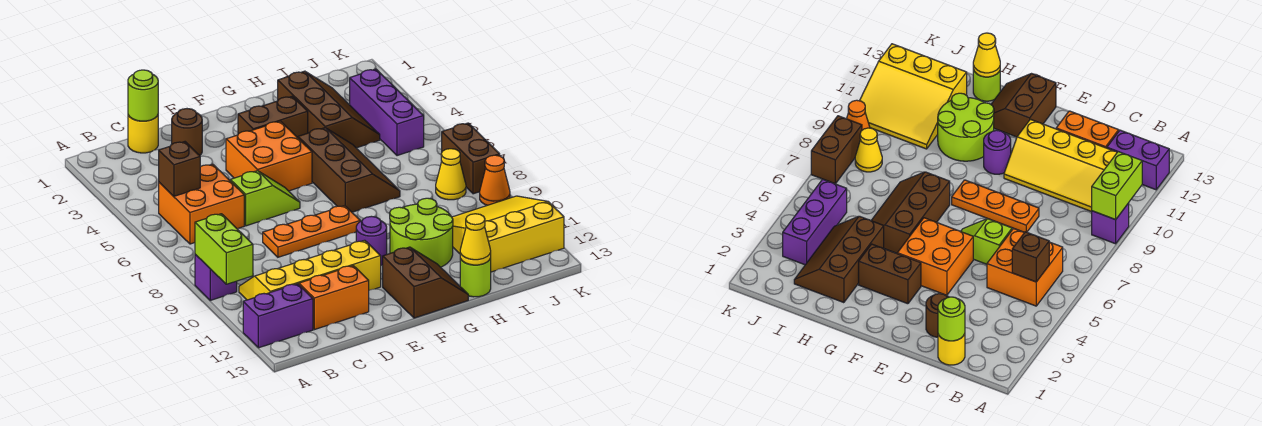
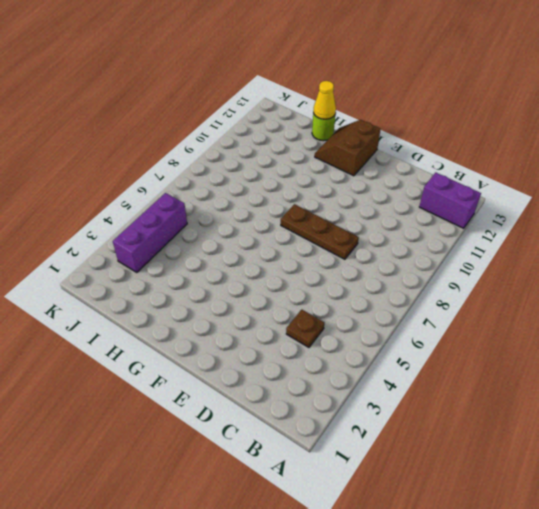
brown plate C4 level 1 -> none
brown plate D8:F8 level 1 -> orange plate D8:F8 level 1
none -> purple brick A9 level 1
none -> orange brick B5:C6 level 1
none -> yellow slope B10:E11 level 1 top 11

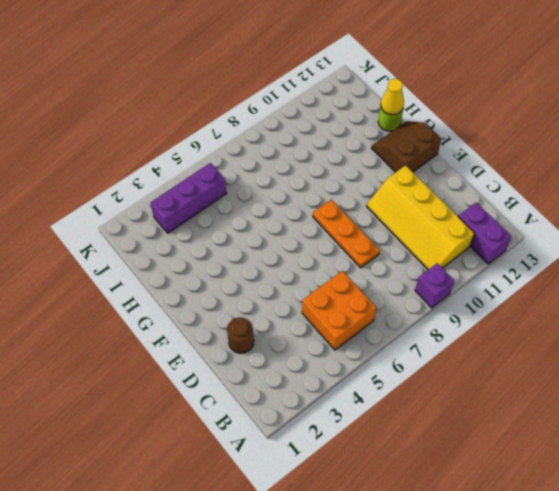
none -> yellow round brick C1 level 1
none -> orange brick C12:D12 level 1
none -> lime slope D6:E6 level 1 top D

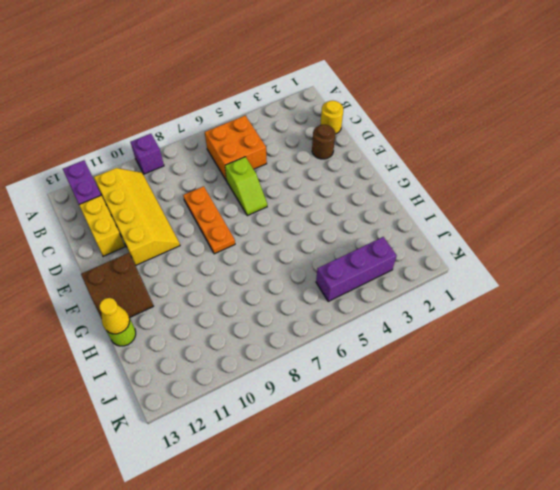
yellow brick C12:D12 level 1 -> orange brick C12:D12 level 1
none -> orange brick E4:F5 level 1
none -> brown brick F3:G3 level 1
none -> purple round brick F10 level 1

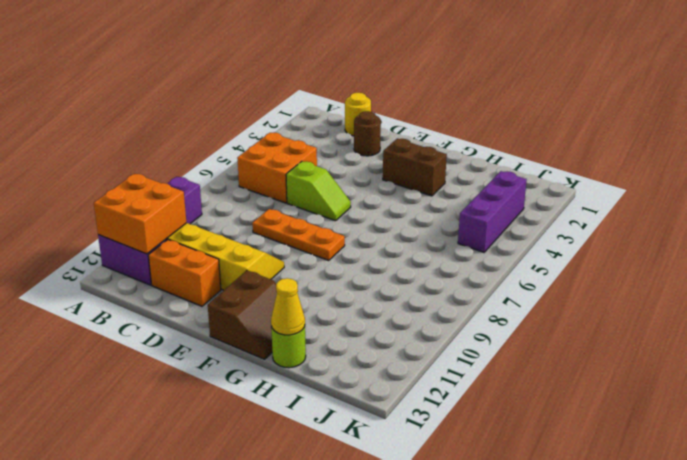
orange brick A11:B12 level 2 -> orange brick E4:F5 level 1
none -> purple round brick F10 level 1
none -> brown slope G5:H7 level 1 top G
none -> lime round brick G10:H11 level 1

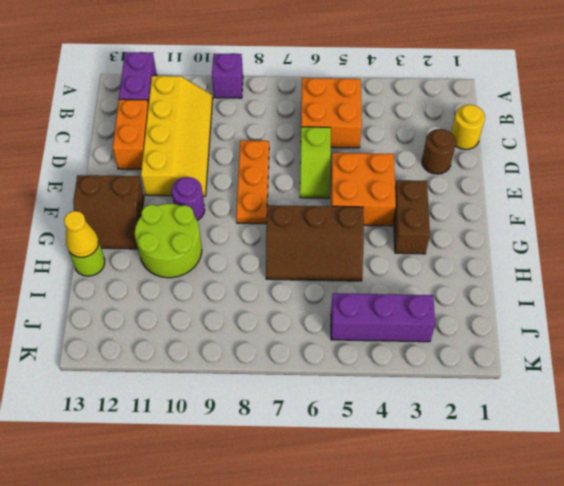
none -> brown slope H2:I4 level 1 top H
none -> yellow slope I10:K12 level 1 top 12
none -> yellow cone J8 level 1

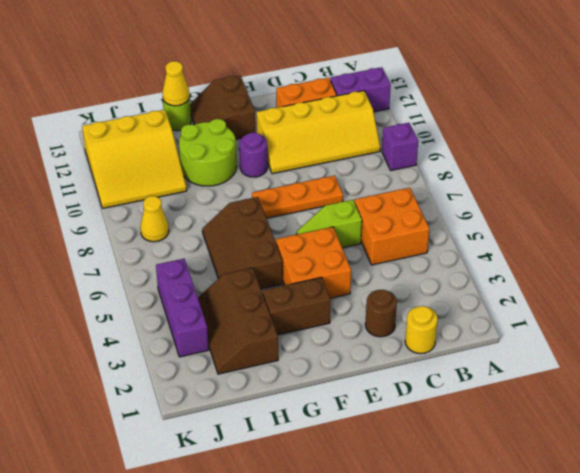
none -> brown brick K7:K8 level 1
none -> orange cone K9 level 1
none -> lime brick A9:A10 level 2

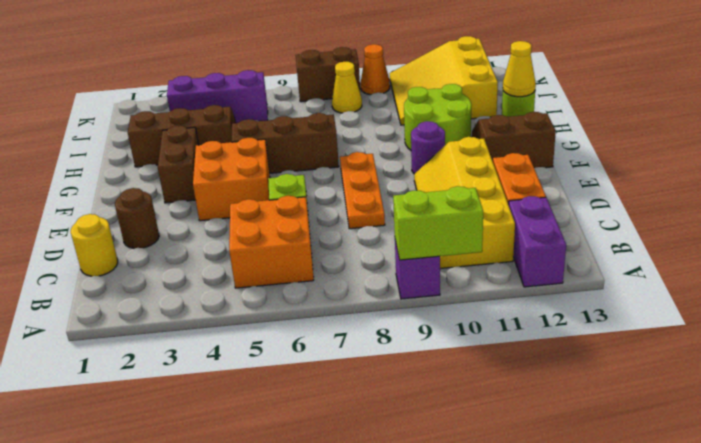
none -> brown brick B5 level 2
none -> lime round brick C1 level 2

